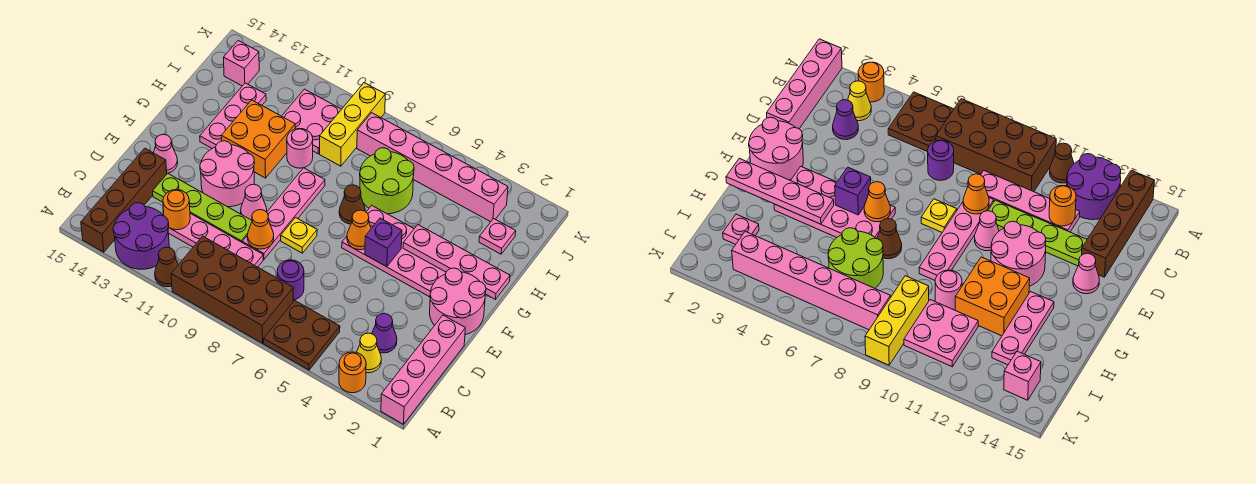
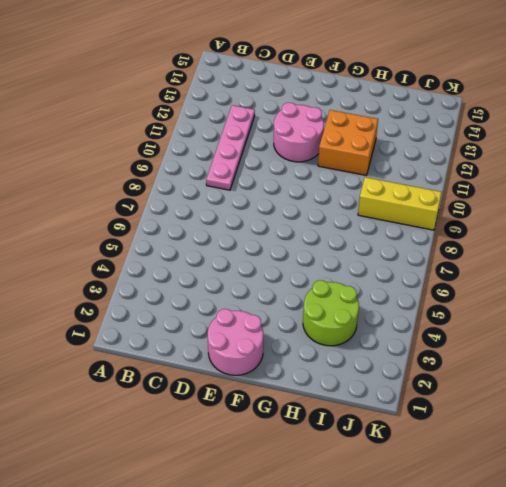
lime round brick H3:I4 level 1 -> lime round brick H6:I7 level 1
none -> pink brick A1:D1 level 1
none -> orange round brick A3 level 1
none -> brown plate A5:B6 level 1
none -> brown brick A7:B10 level 1

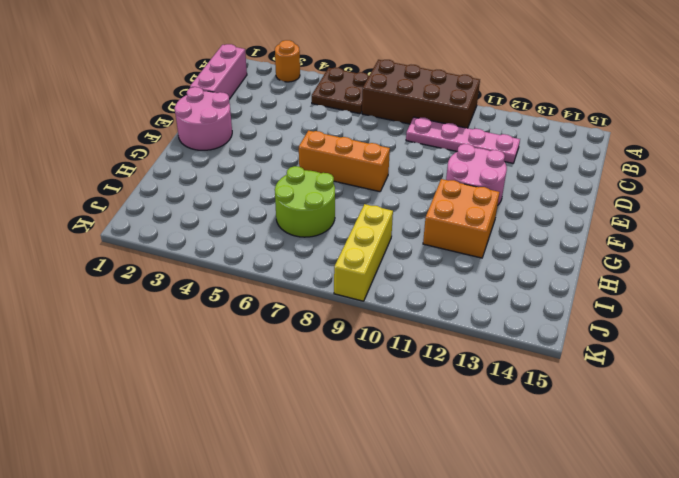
pink brick B1:D1 level 1 -> pink brick A1:D1 level 1
orange brick F6:F8 level 1 -> pink plate F3:G6 level 1
none -> brown cone A11 level 1
none -> purple round brick A12:B13 level 1
none -> brown brick A14:D14 level 1
none -> yellow cone B3 level 1

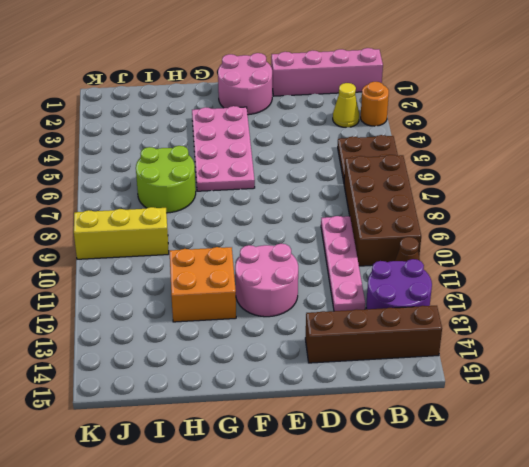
none -> purple cone C3 level 1
none -> purple round brick C7 level 1
none -> pink plate D9:G9 level 1
none -> lime plate D10:D13 level 1

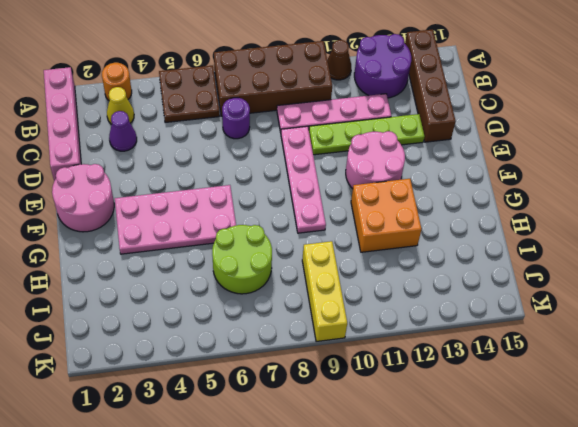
none -> yellow plate E8 level 1
none -> pink cone E10 level 1
none -> pink cone E14 level 1
none -> brown cone G7 level 1

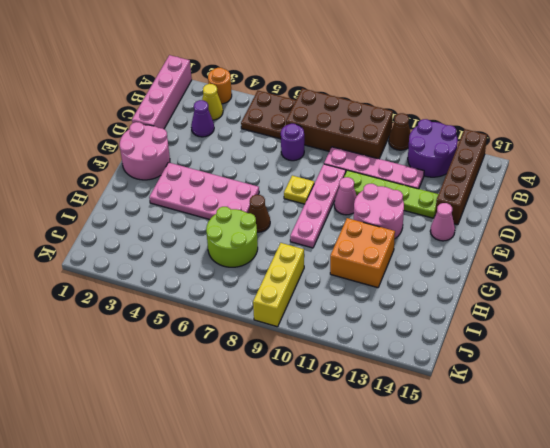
none -> pink plate G13:I13 level 1
none -> pink round brick H10 level 1
none -> pink plate I2 level 1
none -> pink plate I10:J11 level 1

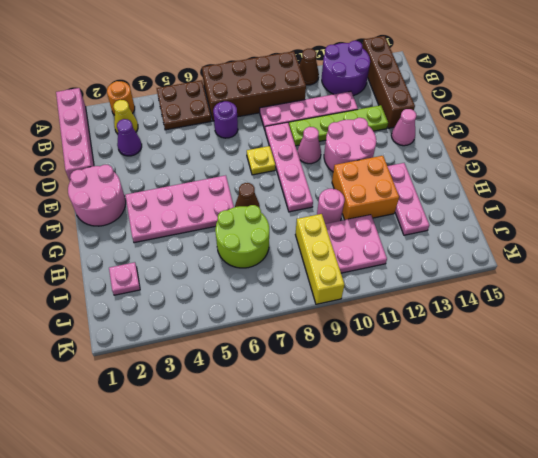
none -> pink brick J3:J8 level 1
none -> pink brick J14 level 1
none -> orange round brick C12 level 2
none -> orange cone D9 level 2

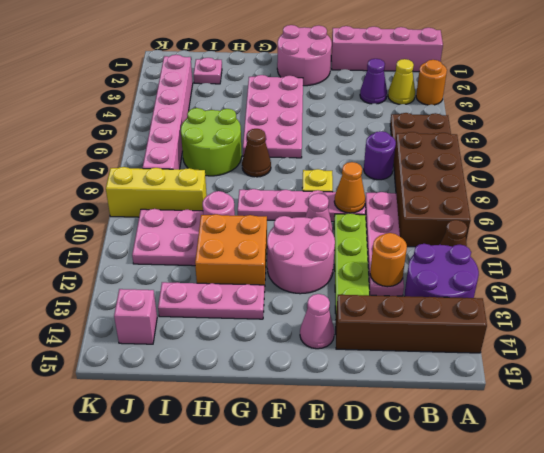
none -> purple brick F5 level 2
none -> orange cone F6 level 2
none -> pink plate G1:G4 level 2

